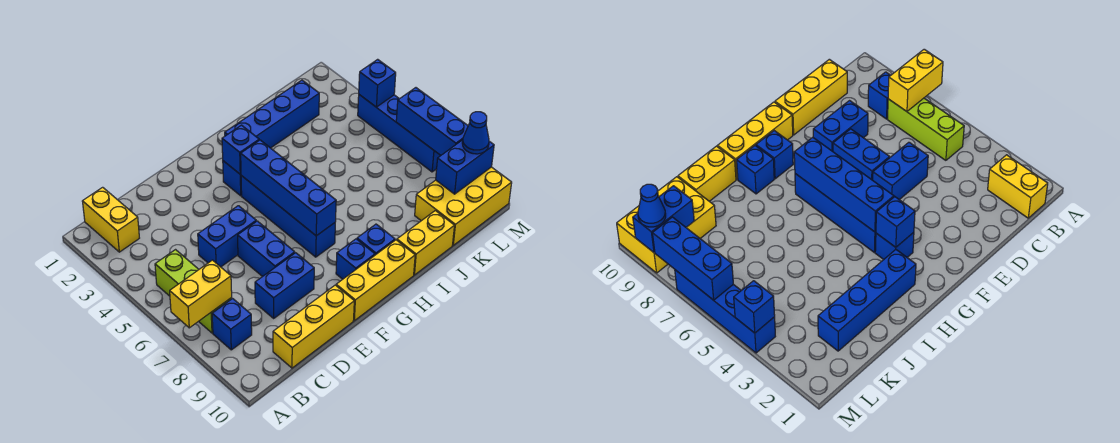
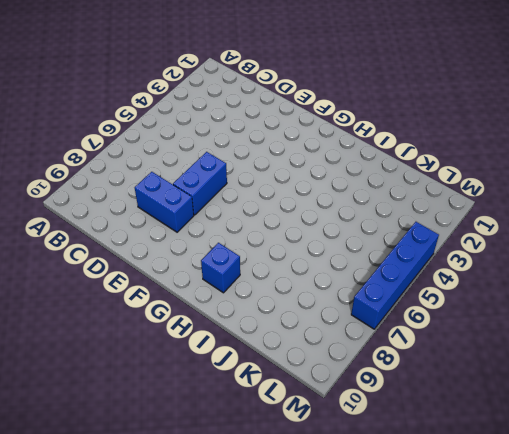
none -> yellow brick B1:B2 level 1
none -> lime brick B5:B7 level 1
none -> blue brick B8 level 1

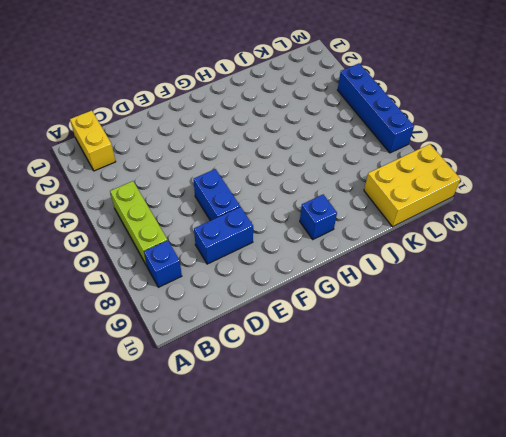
none -> yellow brick C10:E10 level 1
none -> blue brick D5:E5 level 1
none -> yellow brick F10:H10 level 1

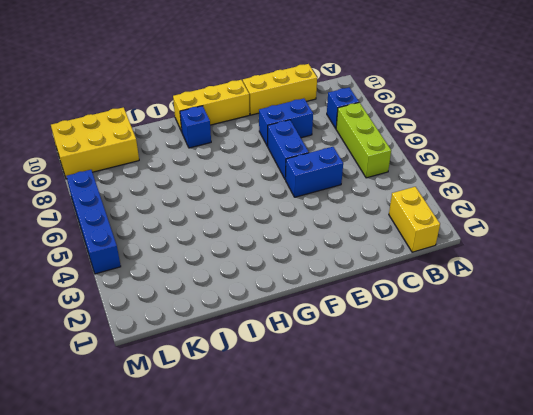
none -> blue brick G3 level 1
none -> blue brick G4:G7 level 1
none -> blue brick G9 level 1

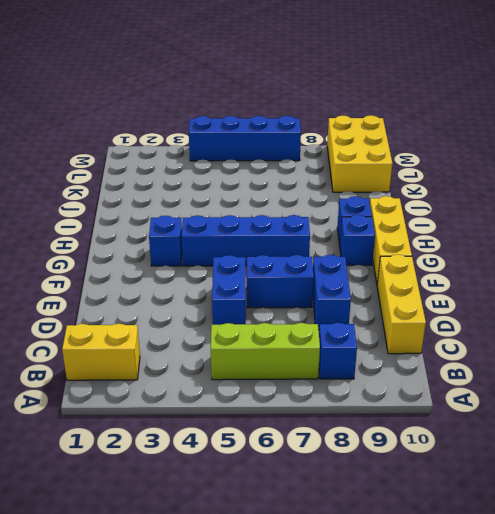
none -> blue brick H2:K2 level 1
none -> yellow brick I10:J10 level 1
none -> yellow brick A7:B7 level 2

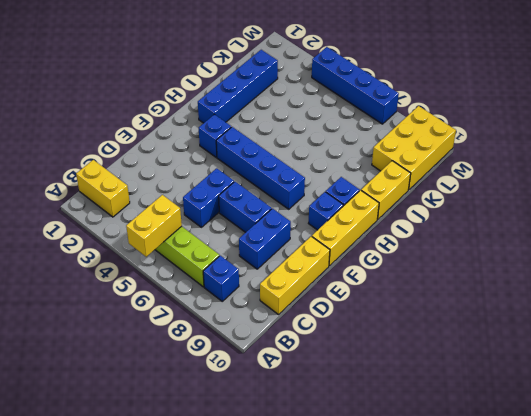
yellow brick A5:B5 level 2 -> yellow brick A7:B7 level 2
none -> blue brick G3 level 2
none -> blue brick G4:G7 level 2
none -> blue brick L9:M9 level 2

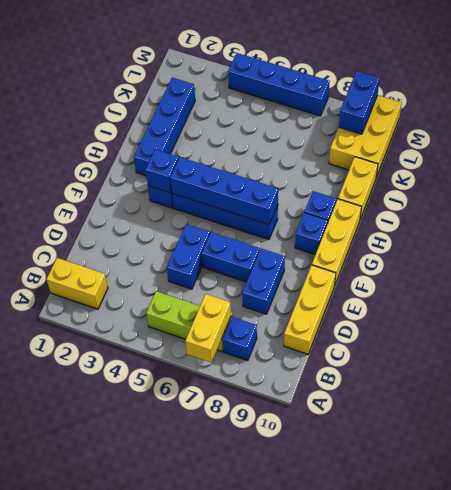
none -> blue brick M4 level 2
none -> blue brick M6:M8 level 2
none -> blue cone M9 level 3

